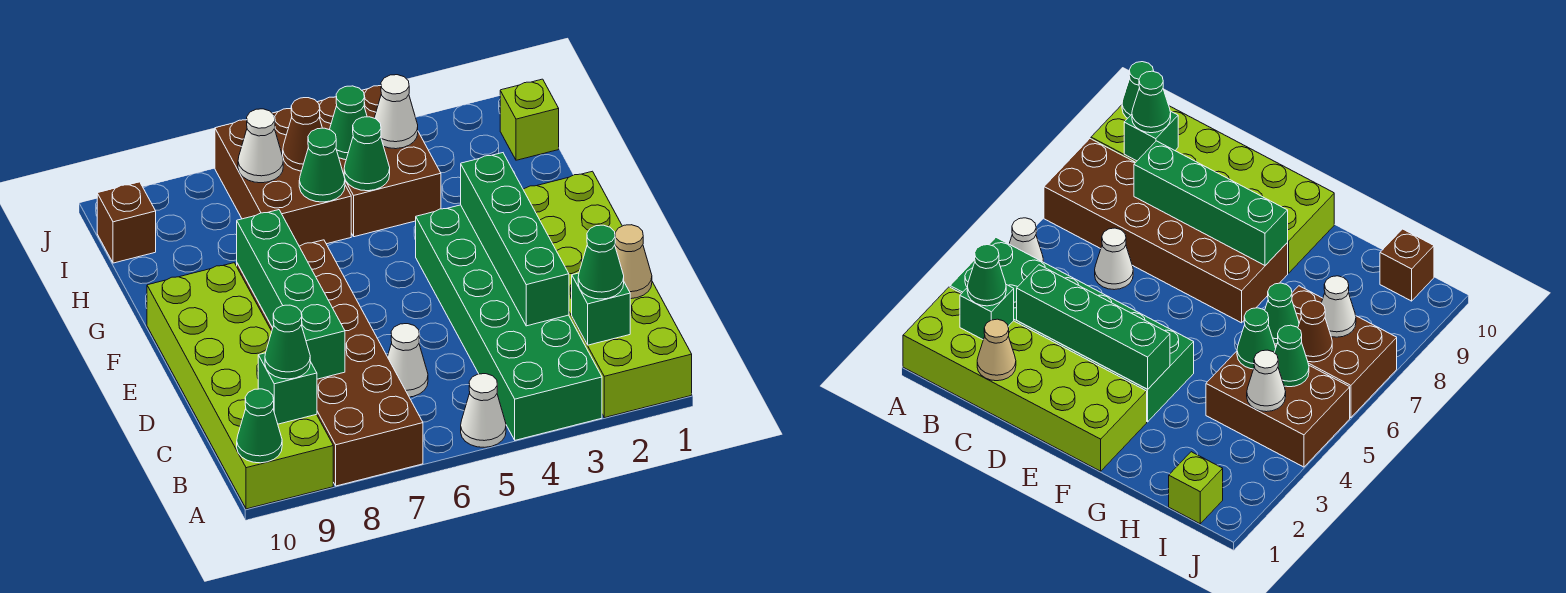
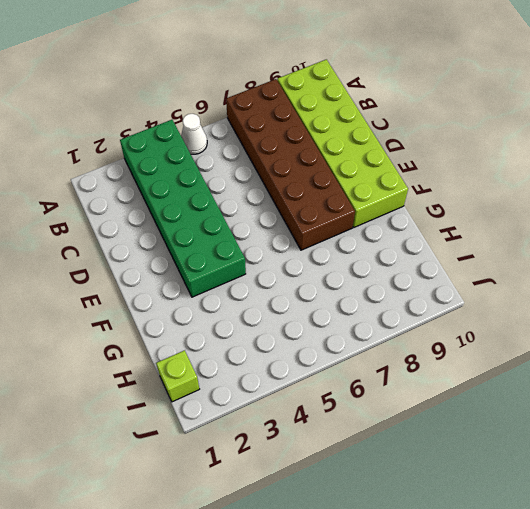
none -> lime brick A1:F2 level 1
none -> white cone C6 level 1
none -> brown brick H4:J5 level 1

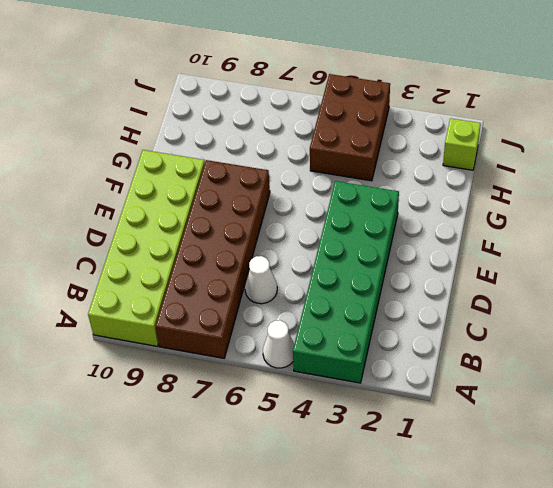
none -> lime brick A1:F2 level 1
none -> brown brick H6:J7 level 1
none -> brown brick I10 level 1

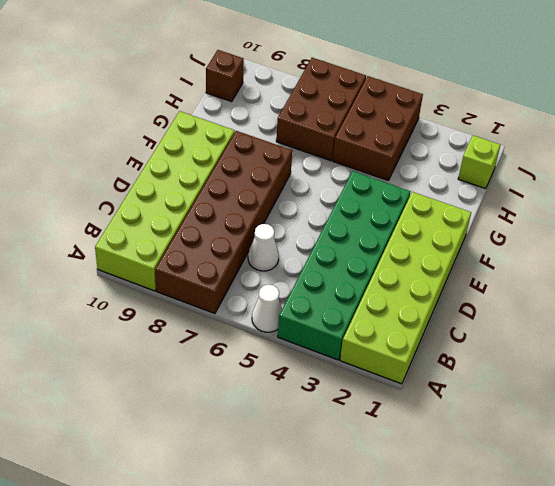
none -> green cone A10 level 2
none -> green brick B2 level 2
none -> green brick B9 level 2

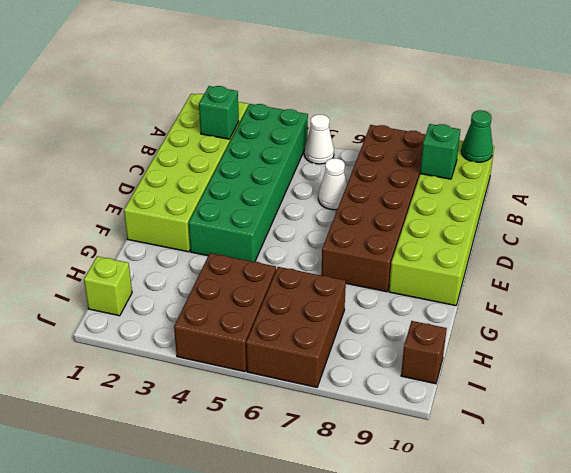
none -> tan cone C1 level 2
none -> green brick C3:F3 level 2
none -> green brick C8:F8 level 2

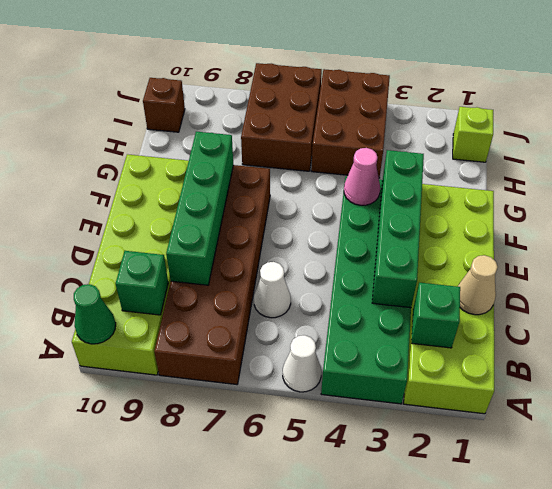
pink cone F4 level 2 -> none
none -> green cone H5 level 2
none -> green cone H6 level 2
none -> white cone I4 level 2

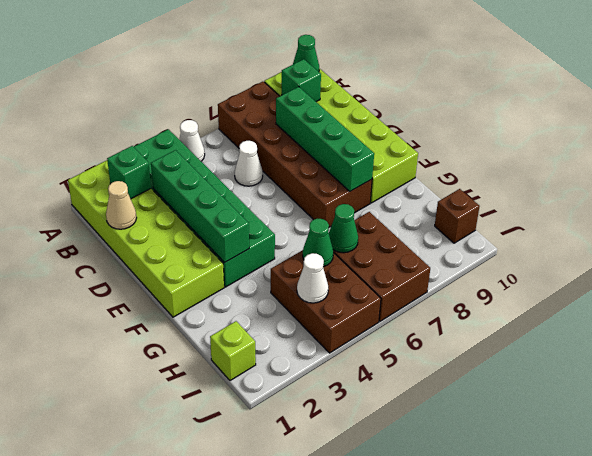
none -> green cone I5 level 2
none -> brown cone I6 level 2
none -> white cone I7 level 2

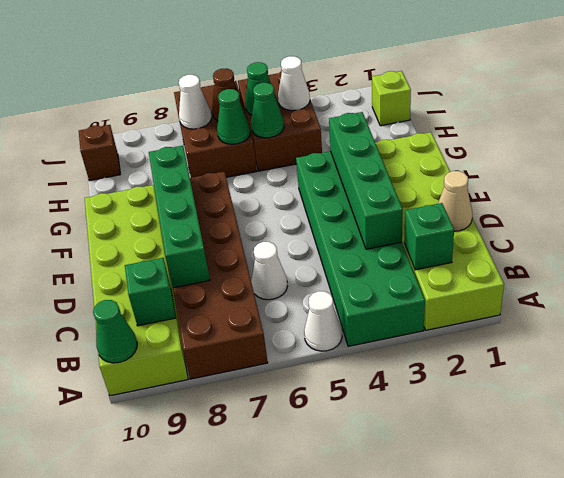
none -> green cone B2 level 3
none -> green cone B9 level 3

